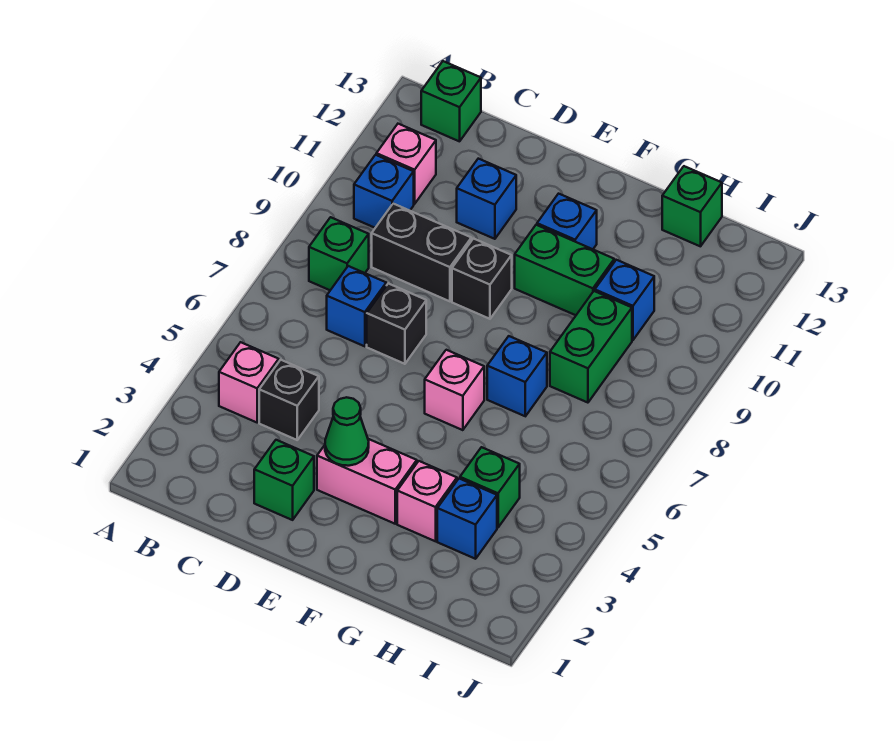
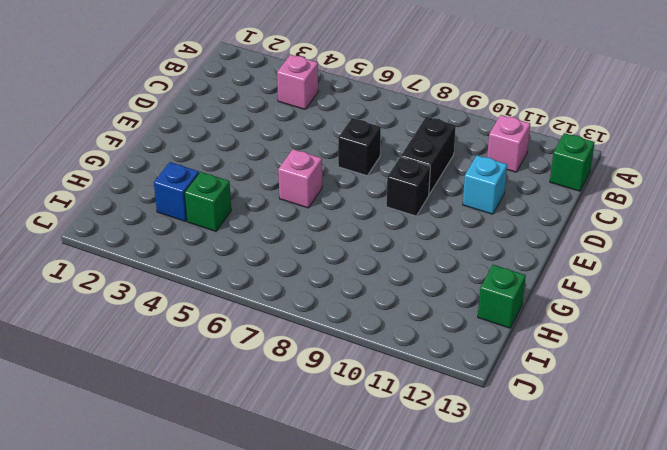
cyan brick D11 level 1 -> blue brick D11 level 1
none -> green brick B8 level 1
none -> blue brick B10 level 1
none -> black brick C4 level 1

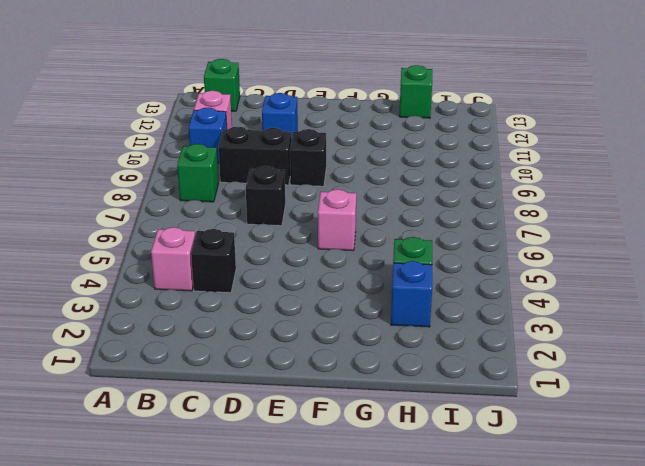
none -> blue brick C7 level 1
none -> green brick D2 level 1
none -> pink brick E3:F3 level 1

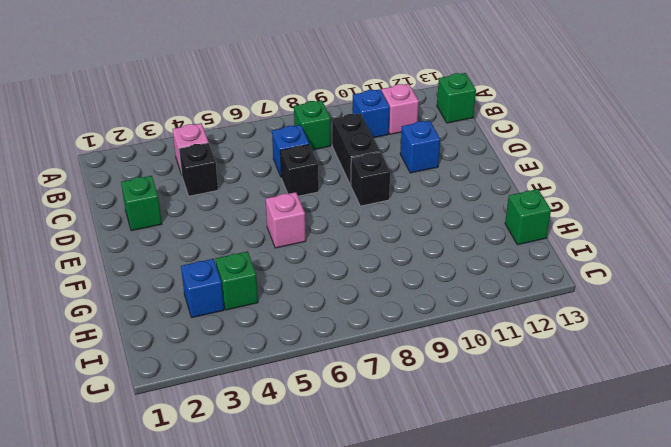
none -> pink brick E3:F3 level 1
none -> green brick F10:G10 level 1
none -> blue brick F11 level 1

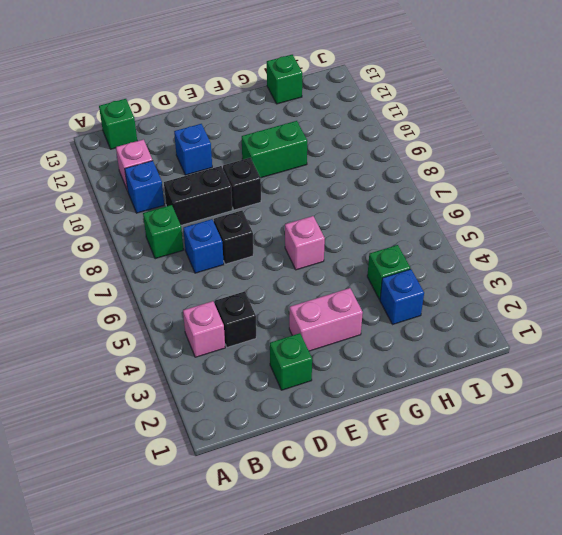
none -> blue brick F11 level 1
none -> pink brick G3 level 1
none -> blue brick G7 level 1

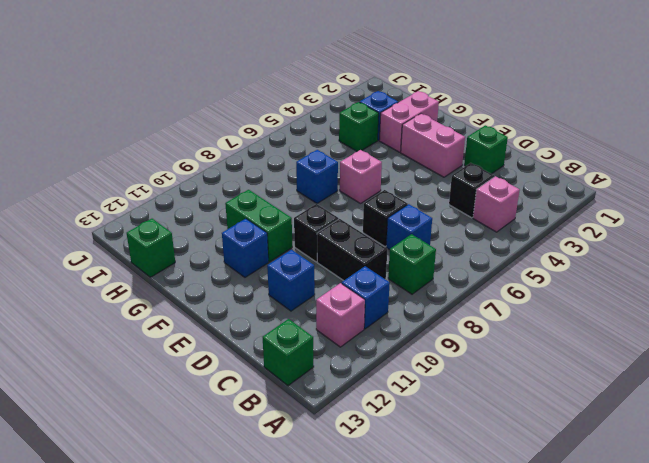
pink brick G2:G3 level 1 -> pink brick G3 level 1
none -> green brick H8:H9 level 1
none -> blue brick H10 level 1
none -> green cone E3 level 2

